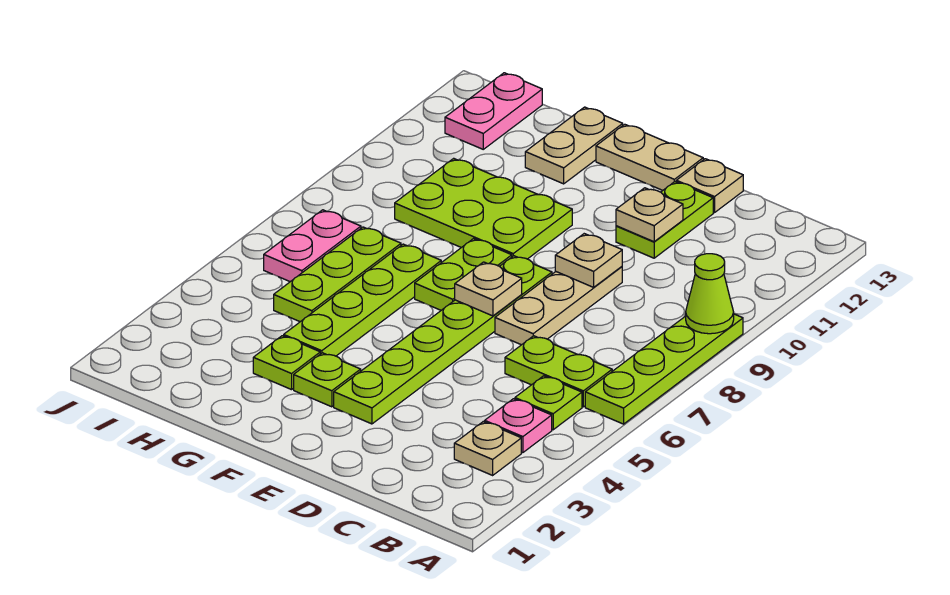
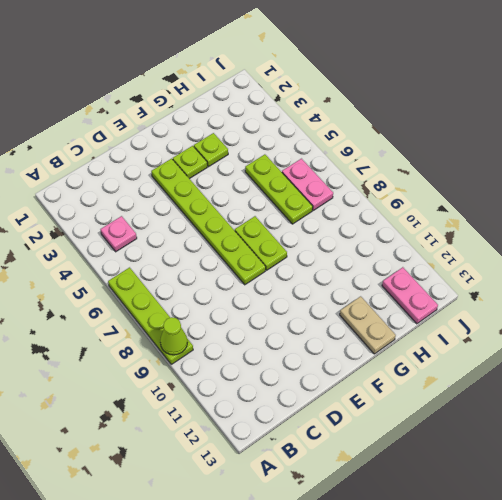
none -> tan plate B3 level 1
none -> lime plate B5 level 1
none -> lime plate B6:C6 level 1

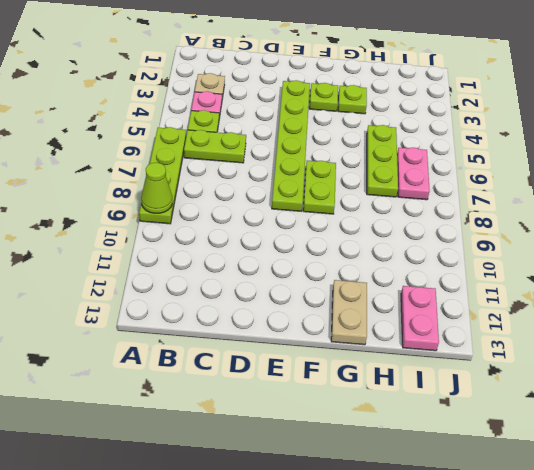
none -> tan plate D7:D9 level 1
none -> lime plate D11:D12 level 1
none -> tan plate D13 level 1

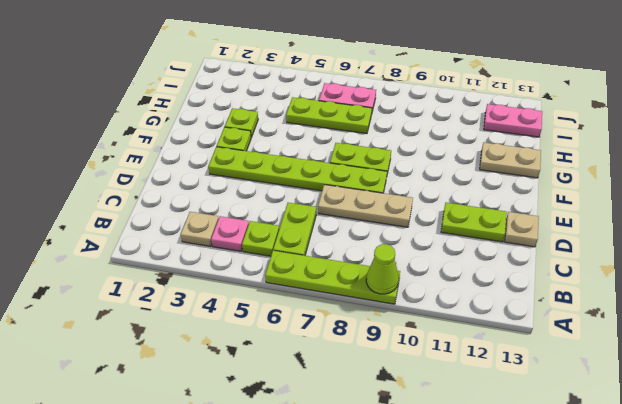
none -> tan plate E13:F13 level 1
none -> lime plate F9:H10 level 1
none -> lime plate G4:G7 level 1

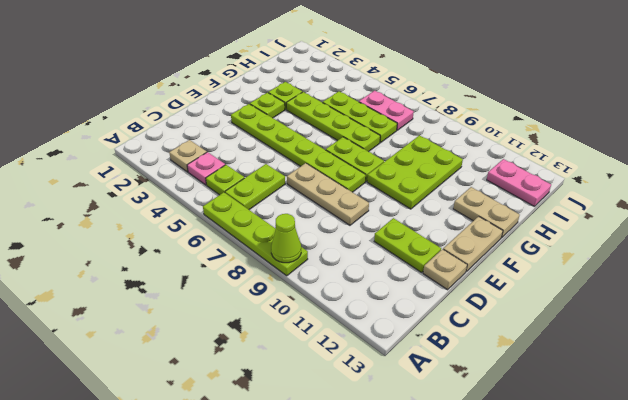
none -> tan plate D9 level 2
none -> tan plate D11 level 2
none -> tan plate E7 level 2

